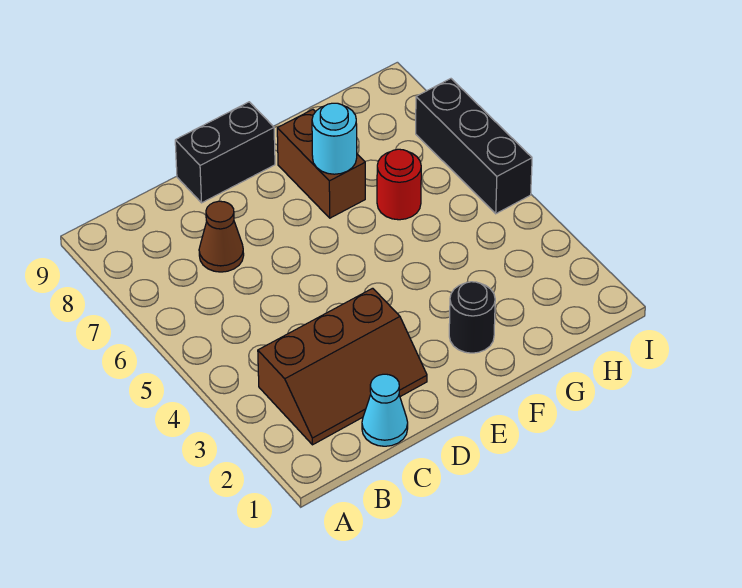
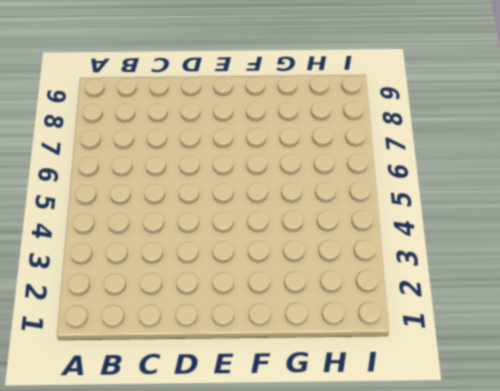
none -> brown slope B2:D3 level 1 top 3
none -> cyan cone C1 level 1

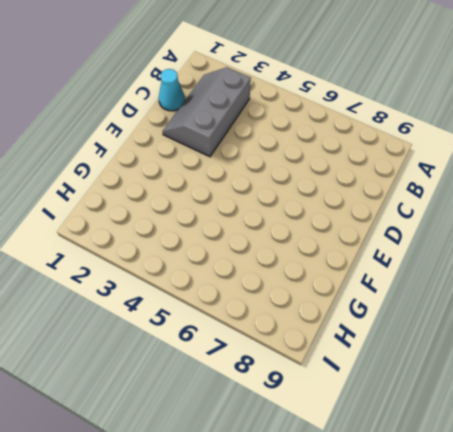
grey slope B2:D3 level 1 top 3 -> brown slope B2:D3 level 1 top 3
none -> brown cone C7 level 1
none -> black brick D9:E9 level 1

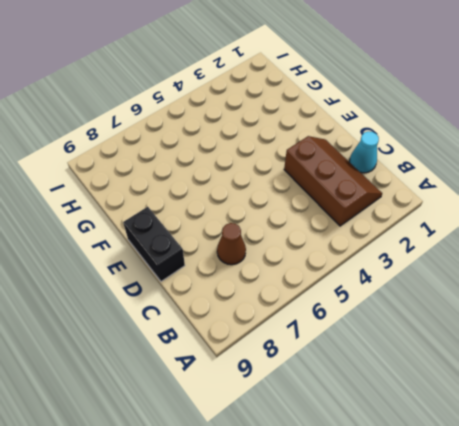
none -> black round brick F2 level 1
none -> brown brick F7:F8 level 1

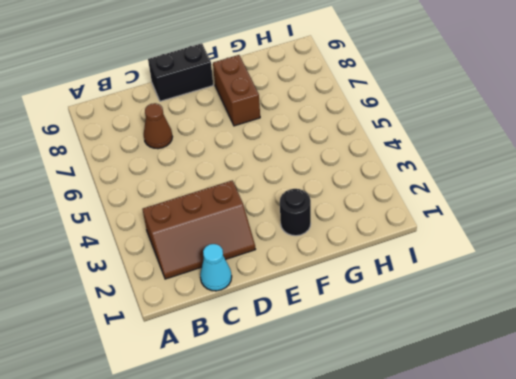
none -> red round brick G6 level 1
none -> black brick I5:I7 level 1

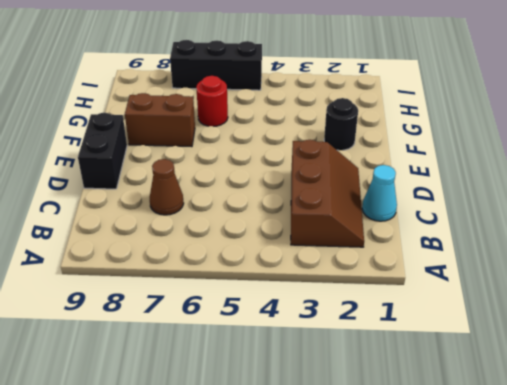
none -> cyan round brick F7 level 2

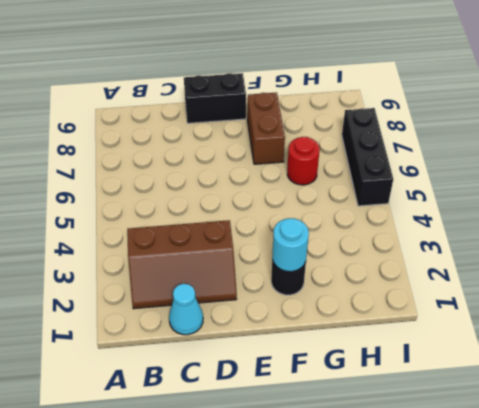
cyan round brick F2 level 2 -> cyan round brick F7 level 2
none -> brown cone C7 level 1

